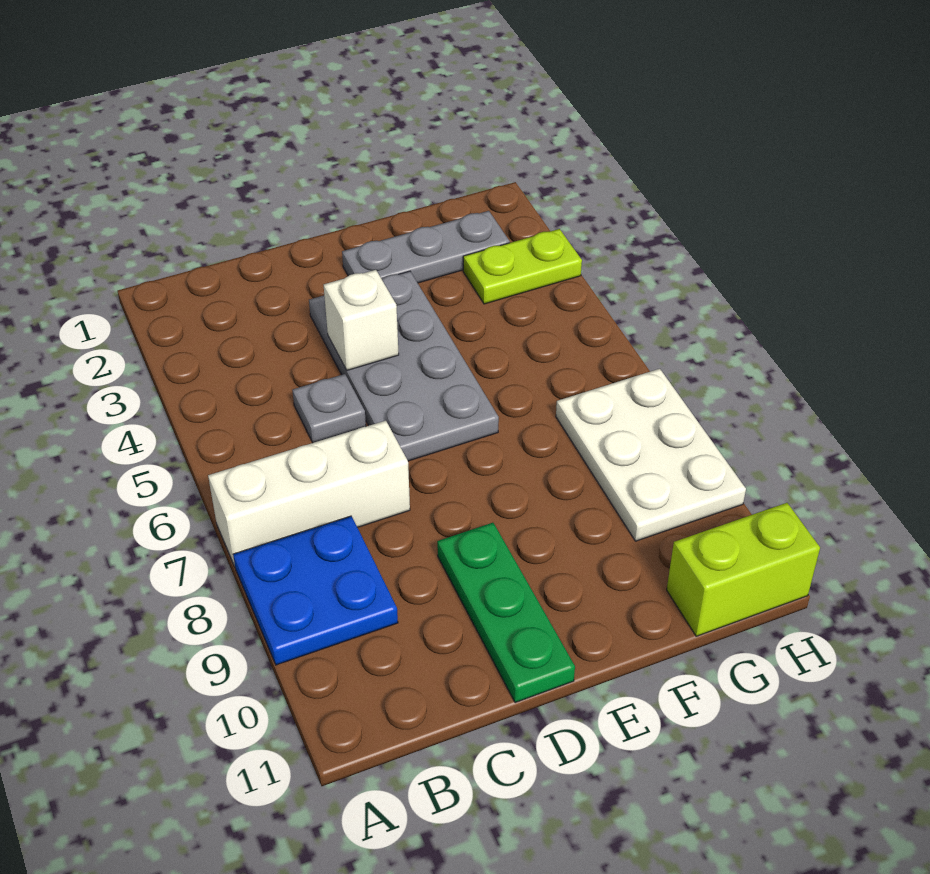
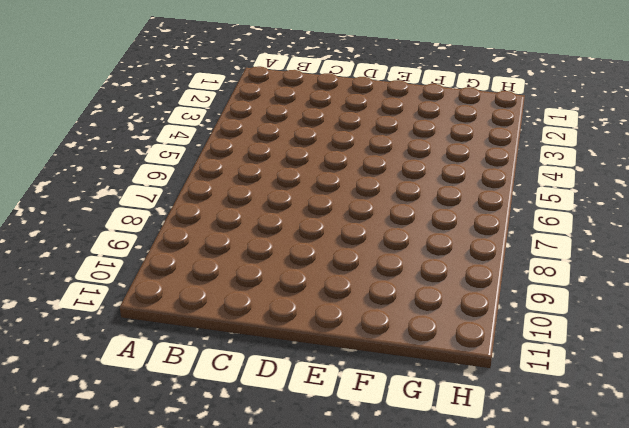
none -> white brick A7:C7 level 1
none -> blue plate A8:B9 level 1

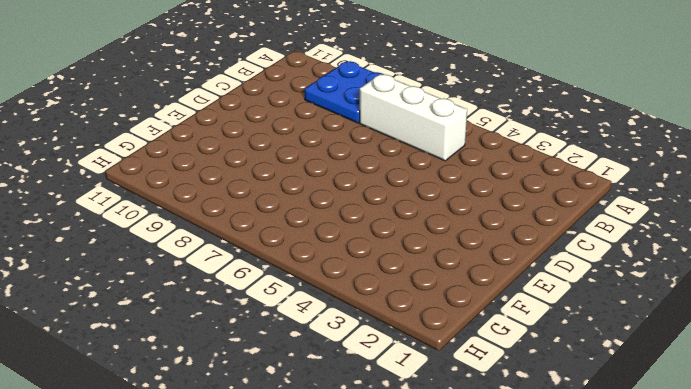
white brick B5:B7 level 1 -> white brick A7:C7 level 1
none -> grey plate C5 level 1
none -> grey plate D3:E6 level 1

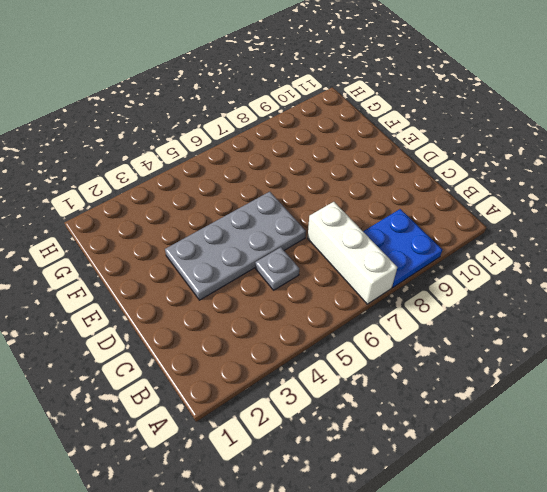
none -> green plate D9:D11 level 1
none -> grey plate E2:G2 level 1

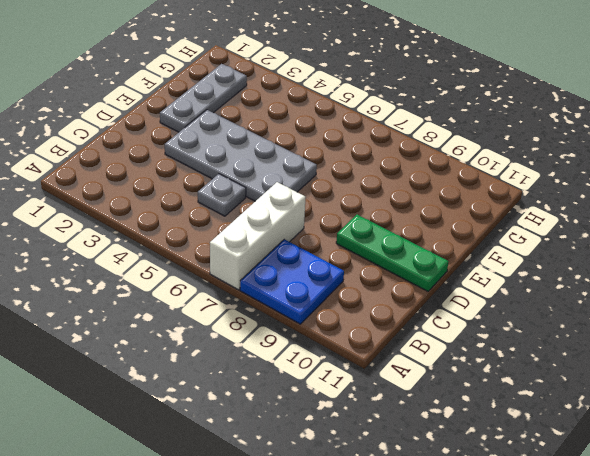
none -> lime plate G3:H3 level 1
none -> white plate G7:H9 level 1

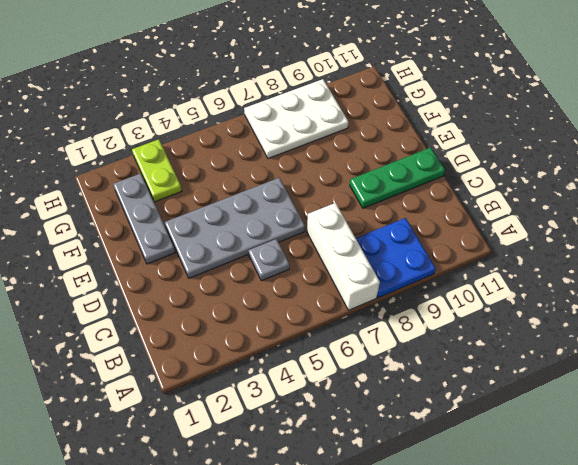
none -> lime brick G11:H11 level 1
none -> white brick D4 level 2

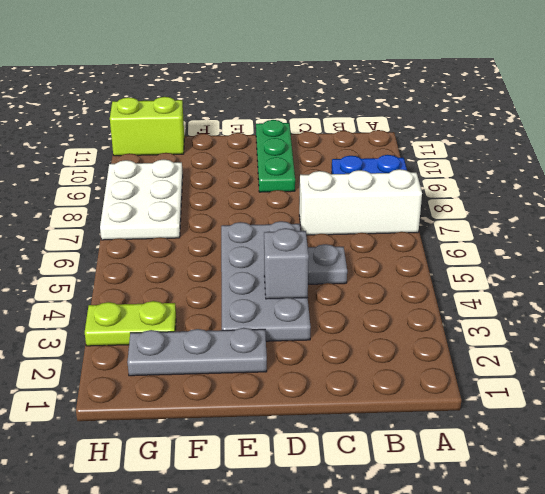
grey brick D4 level 2 -> white brick D4 level 2

